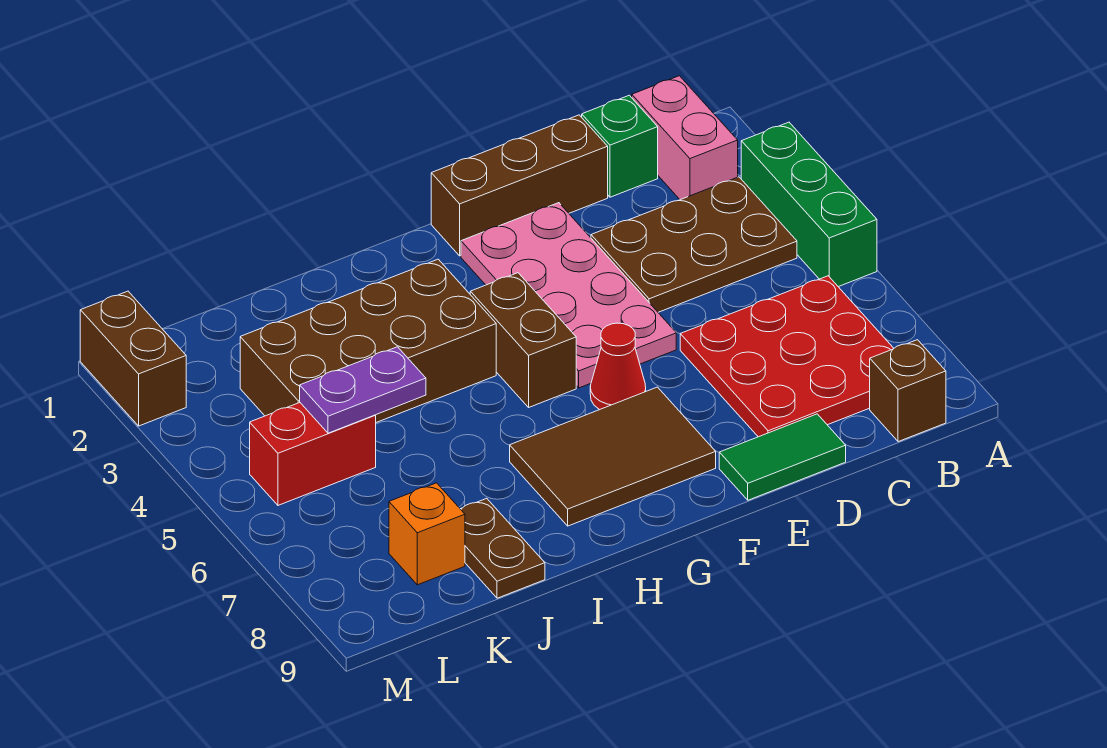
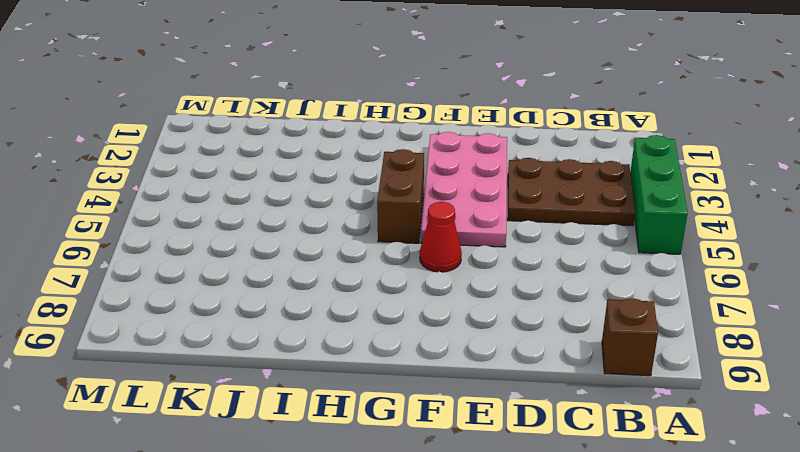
none -> pink brick B1:B2 level 1
none -> red plate B6:D8 level 1
none -> green brick C1 level 1

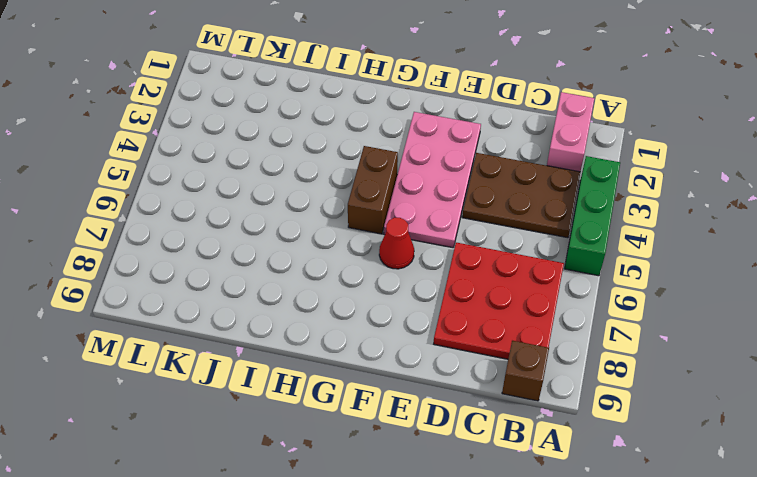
none -> green brick C1 level 1
none -> brown brick D1:F1 level 1
none -> green tile D9:E9 level 1

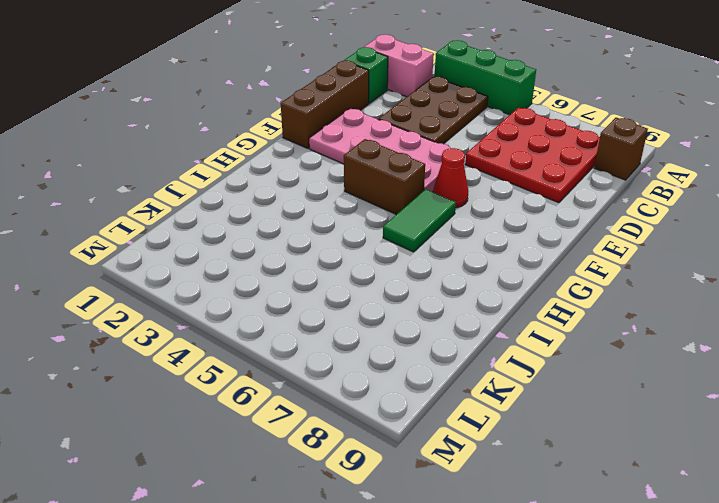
green tile G6:H6 level 1 -> green tile D9:E9 level 1
none -> brown tile F7:H8 level 1
none -> brown brick H3:K4 level 1
none -> brown plate J8:J9 level 1

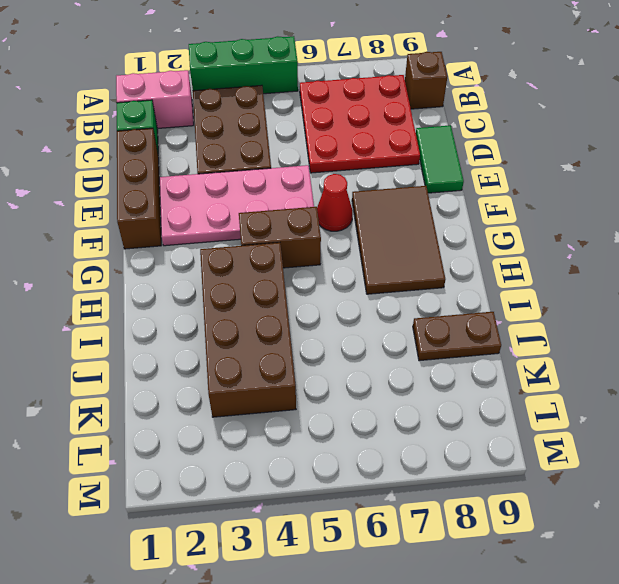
none -> red brick K5:L5 level 1
none -> orange brick K8 level 1
none -> brown brick M1:M2 level 1

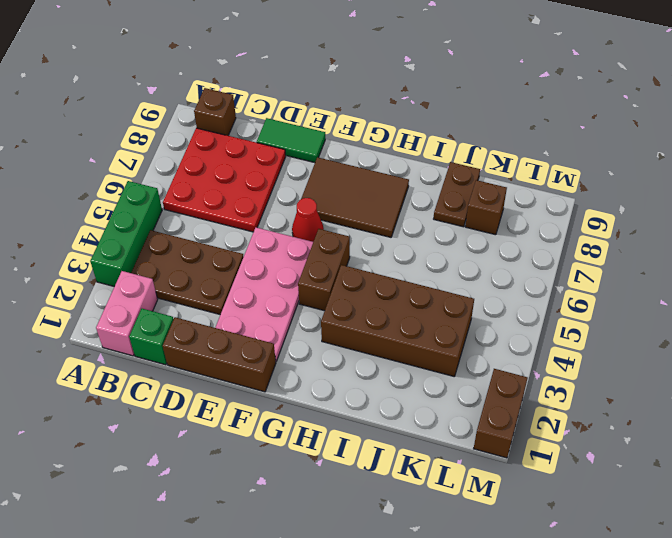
brown brick K8 level 1 -> orange brick K8 level 1
none -> red brick K5:L5 level 1
none -> purple plate J5:K5 level 2

